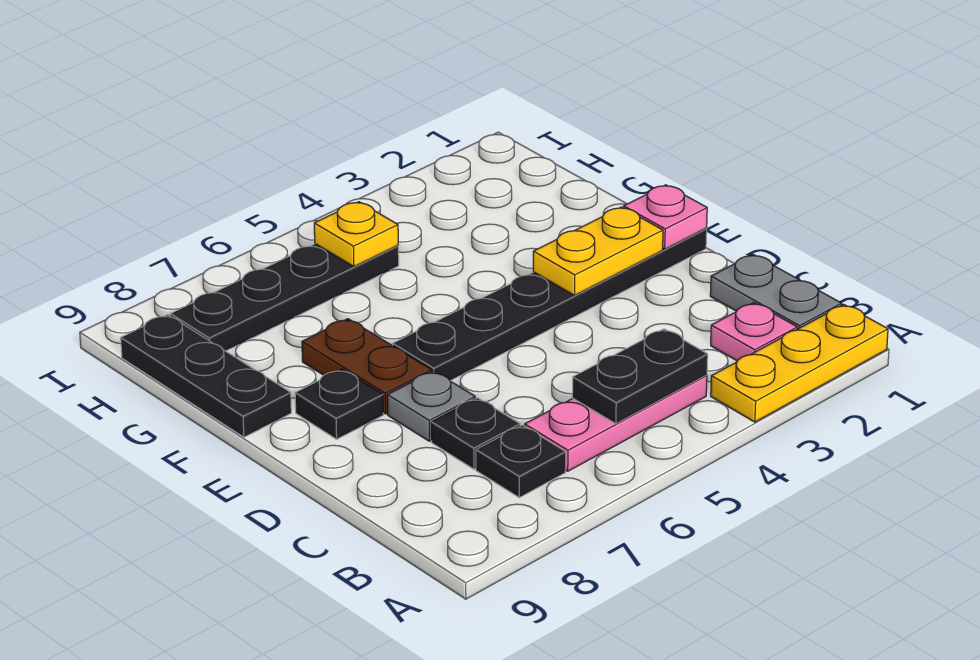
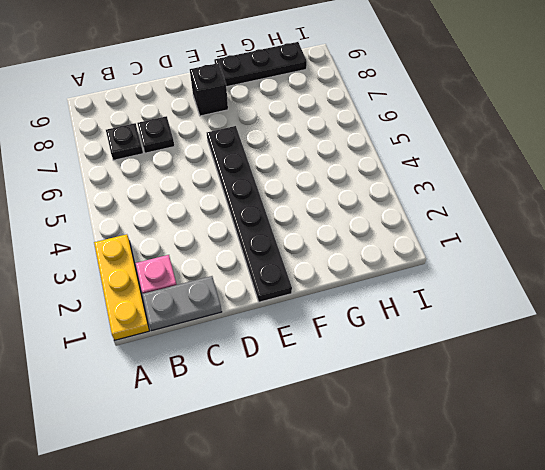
black brick E8 level 1 -> black plate E8 level 1
none -> pink plate B4:B6 level 1
none -> grey plate D7 level 1
none -> brown plate E7:F7 level 1

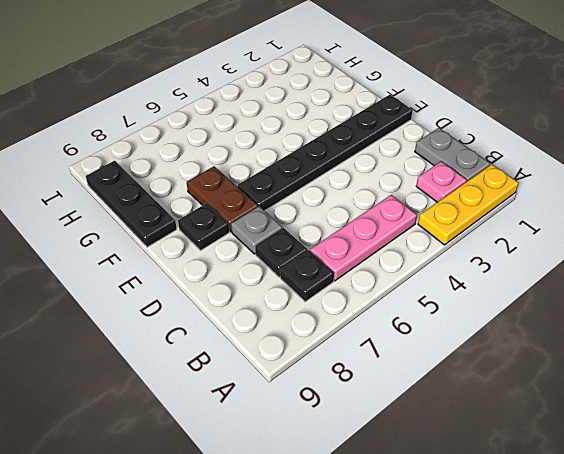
none -> black plate H5:H8 level 1
none -> black plate B4:B5 level 2
none -> pink plate E1 level 2

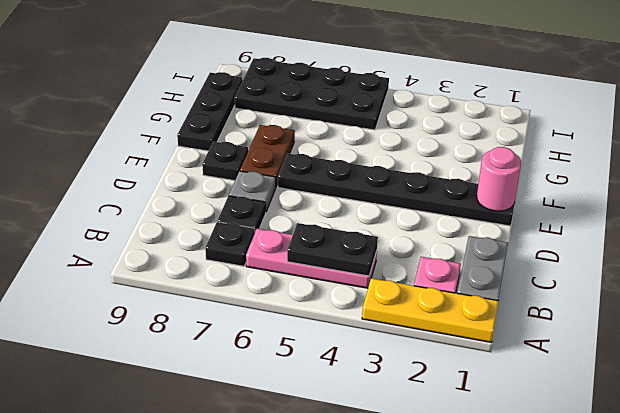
pink round brick E1 level 2 -> pink plate E1 level 2
black plate H5:I8 level 1 -> black plate H5:H8 level 1
none -> yellow plate E2:E3 level 2
none -> yellow plate H5 level 2

